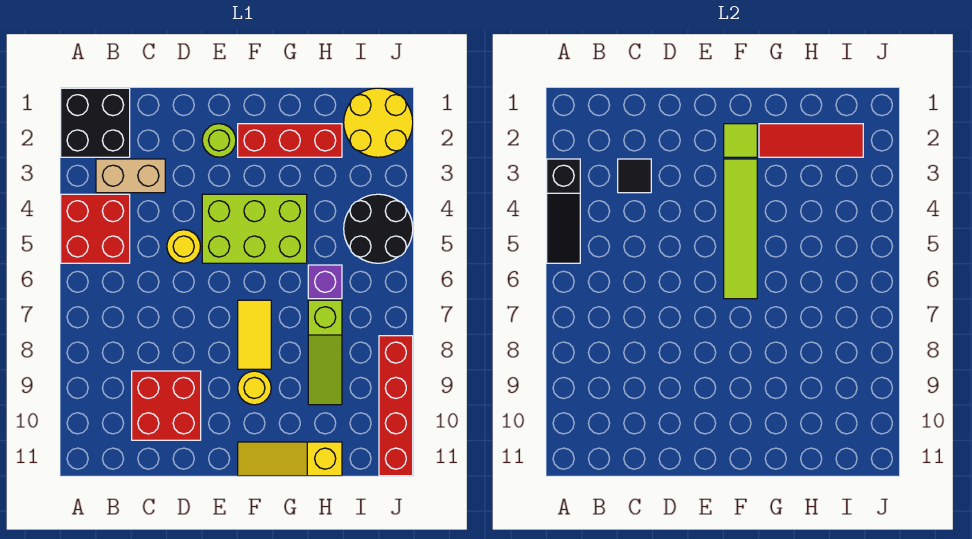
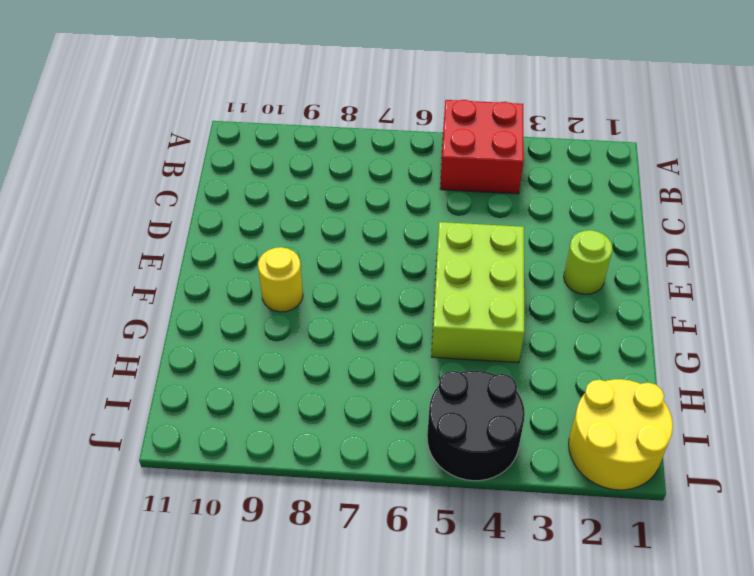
none -> black brick A1:B2 level 1
none -> tan brick B3:C3 level 1
none -> red brick C9:D10 level 1

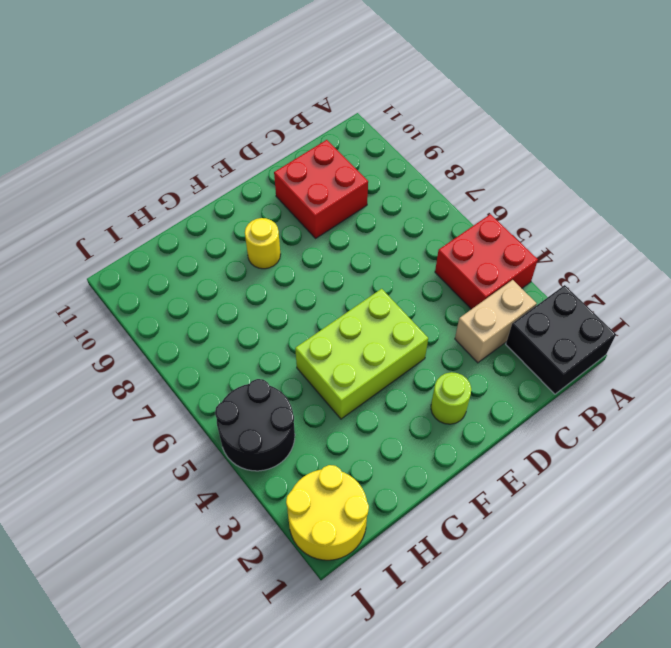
none -> yellow round brick D5 level 1
none -> red brick F2:H2 level 1
none -> yellow tile F7:F8 level 1

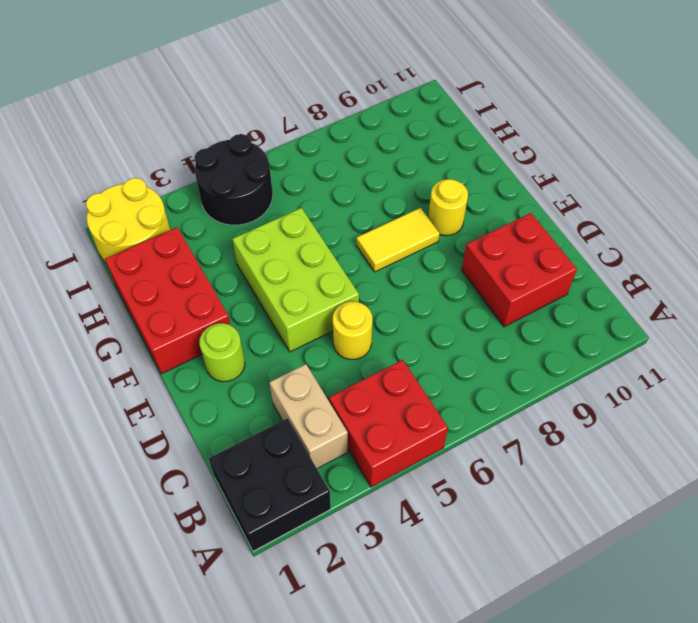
red brick F1:H2 level 1 -> red brick F2:H2 level 1
none -> yellow slope F11:H11 level 1 top H
none -> purple brick H6 level 1
none -> lime slope H7:H9 level 1 top 7

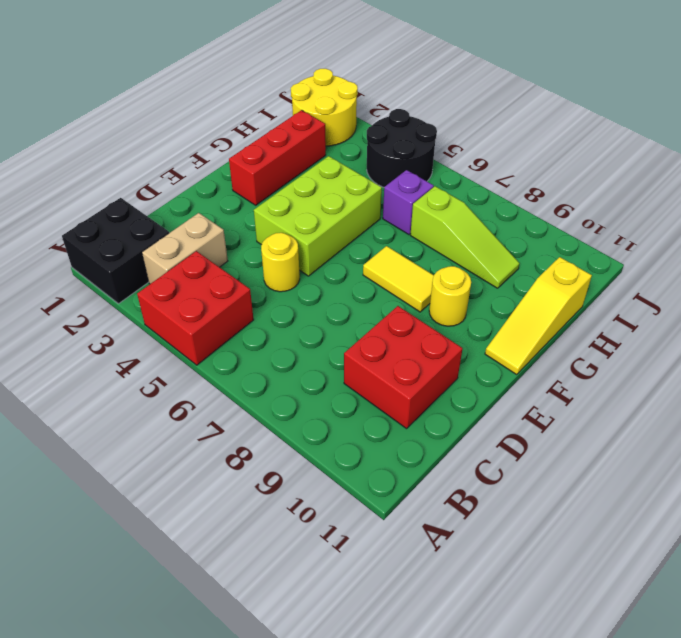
none -> lime round brick E2 level 1
none -> red brick J8:J11 level 1
none -> black slope A3:A5 level 2 top 3

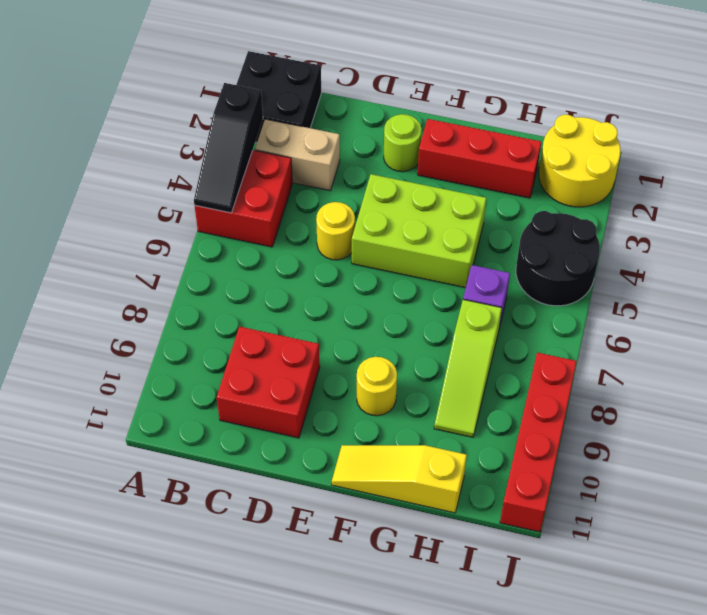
none -> yellow tile F7:F8 level 1
none -> black tile C3 level 2
none -> lime tile F2 level 2

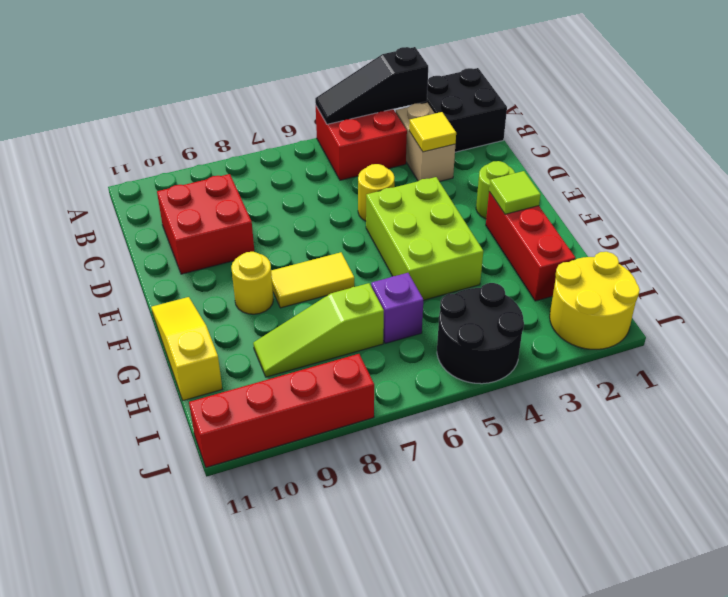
yellow tile C3 level 2 -> black tile C3 level 2
none -> lime tile F3:F6 level 2
none -> red tile G2:I2 level 2

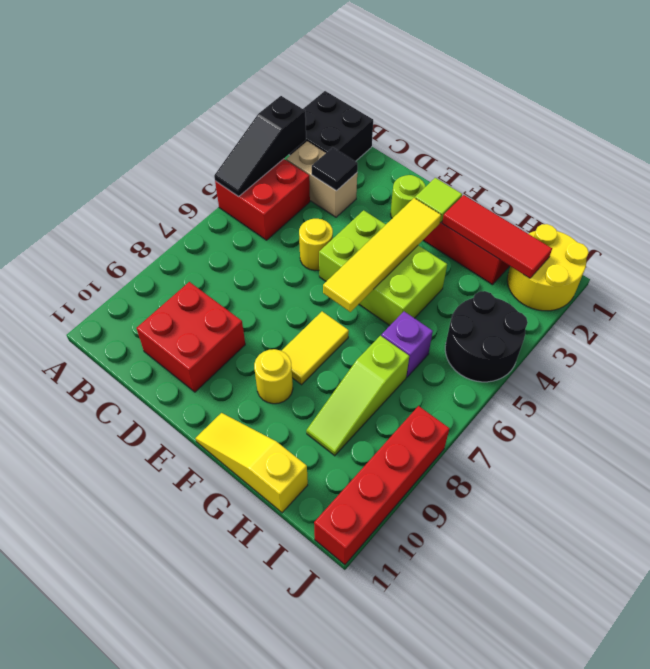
yellow tile F3:F6 level 2 -> lime tile F3:F6 level 2

